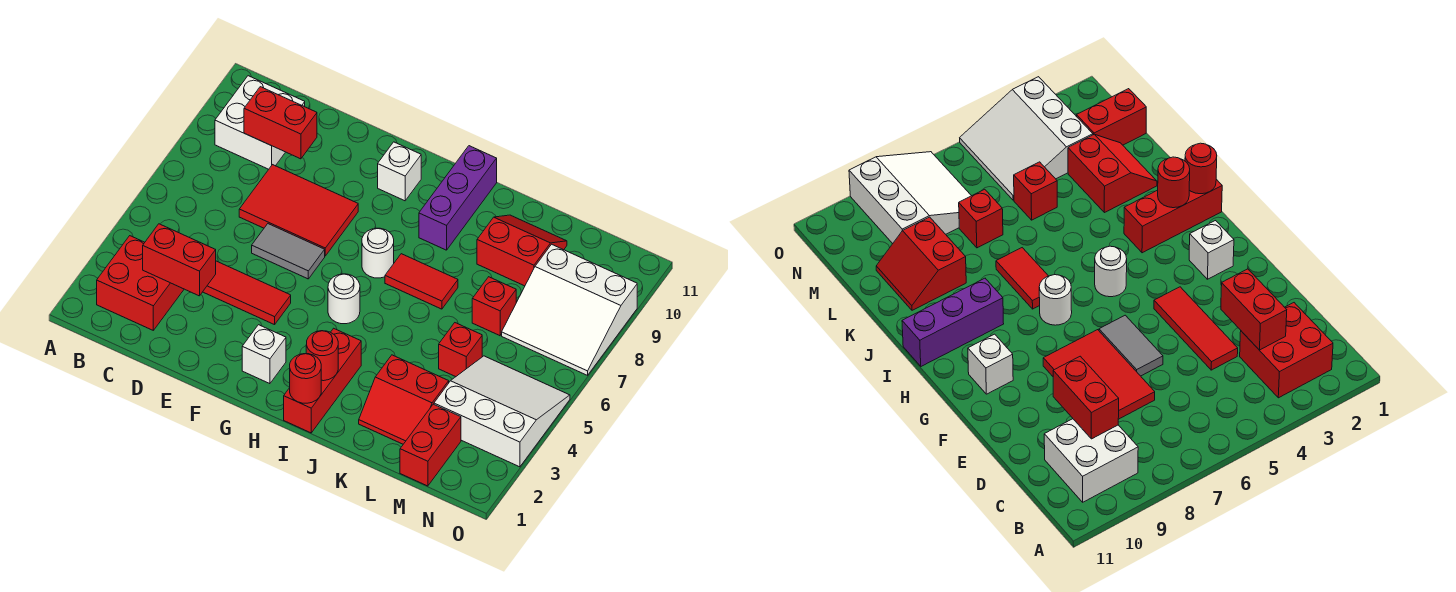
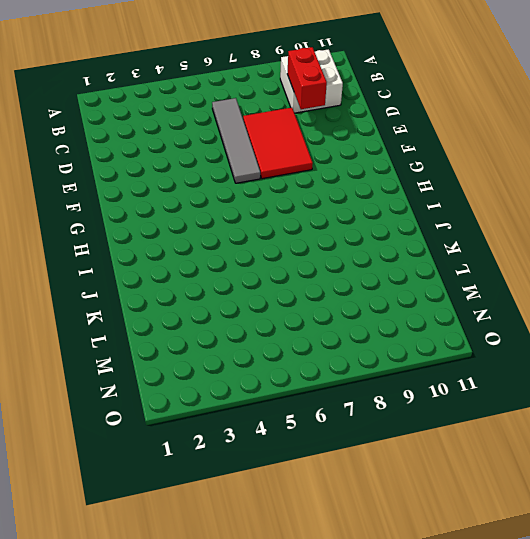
grey tile C6:F6 level 1 -> grey tile E6:F6 level 1
none -> red brick B2:C3 level 1
none -> red tile D4:F4 level 1
none -> white brick G2 level 1

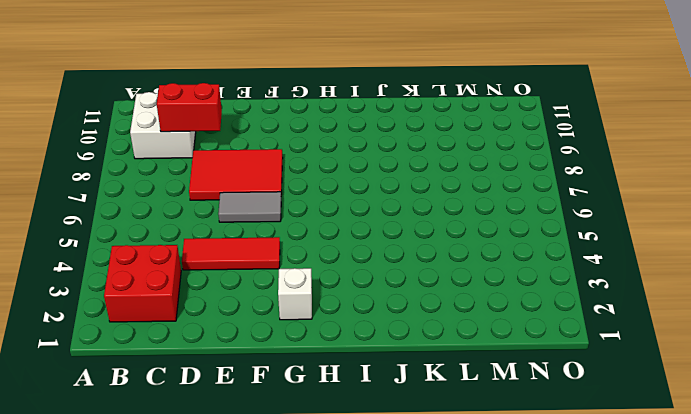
none -> white brick G10 level 1
none -> white round brick H5 level 1
none -> white round brick H7 level 1

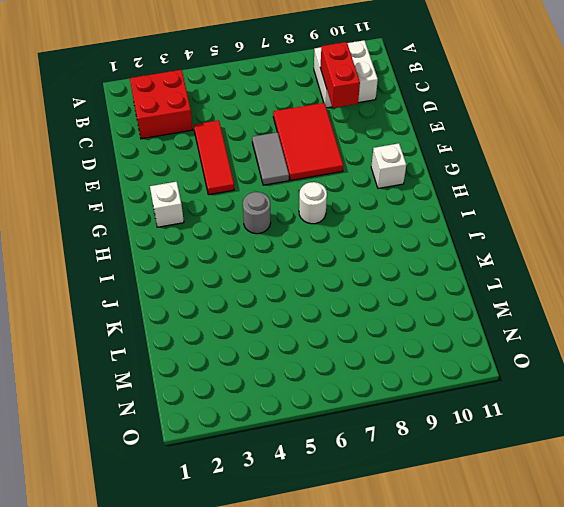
grey round brick H5 level 1 -> white round brick H5 level 1
none -> red brick I1:I3 level 1
none -> red tile I7:J7 level 1
none -> purple brick I9:I11 level 1

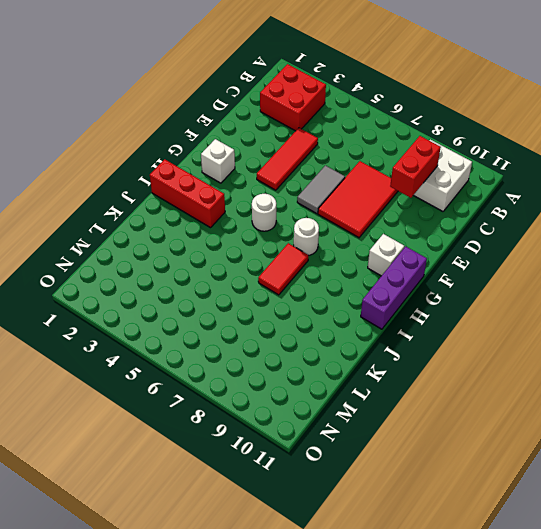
purple brick G11:I11 level 1 -> purple brick I9:I11 level 1
none -> red slope K2:L3 level 1 top 3
none -> red slope K9:L10 level 1 top 9
none -> red brick L5 level 1

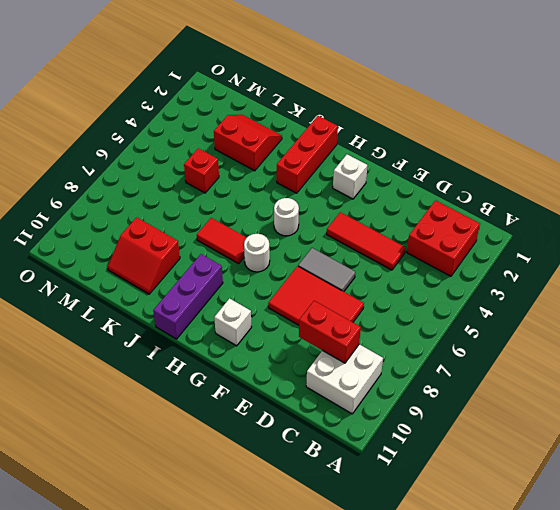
none -> red brick L7 level 1
none -> red brick M1:M2 level 1
none -> white slope M3:O5 level 1 top 3

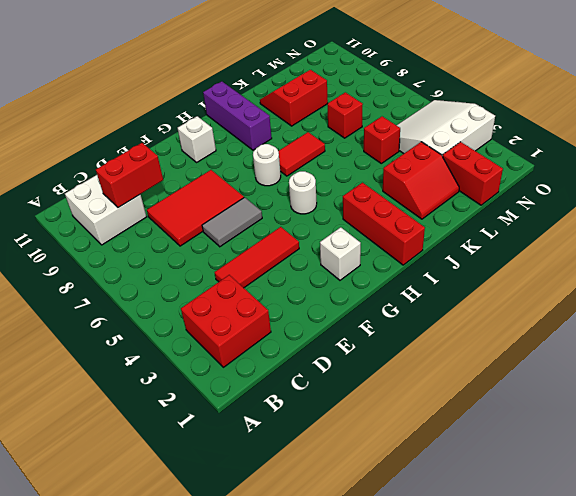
none -> white slope M7:O9 level 1 top 9
none -> red brick C3:D3 level 2
none -> red round brick I1 level 2

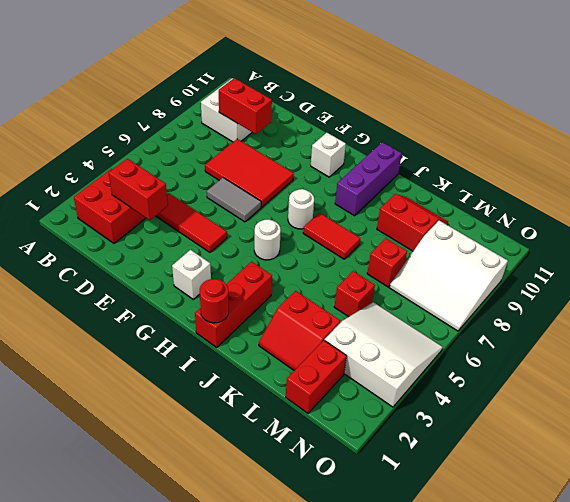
none -> red round brick I2 level 2

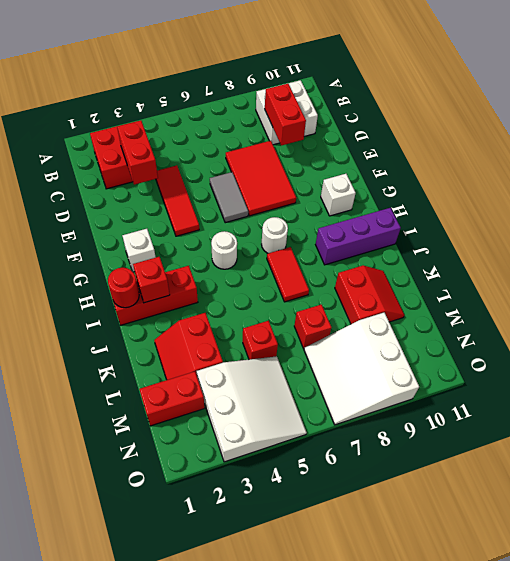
red brick I2 level 2 -> red round brick I2 level 2

